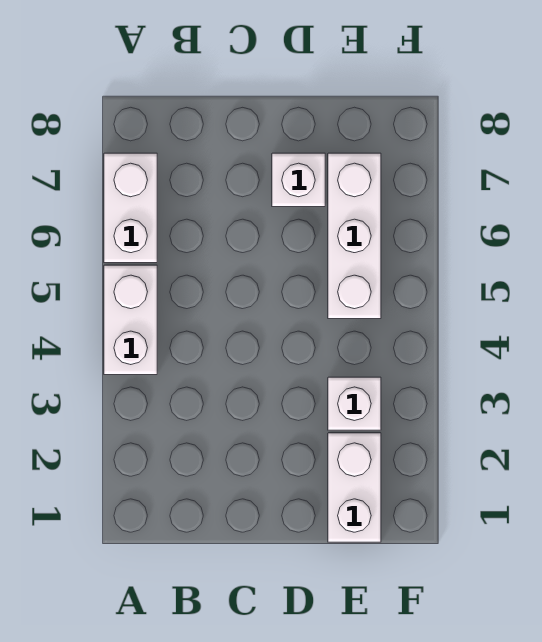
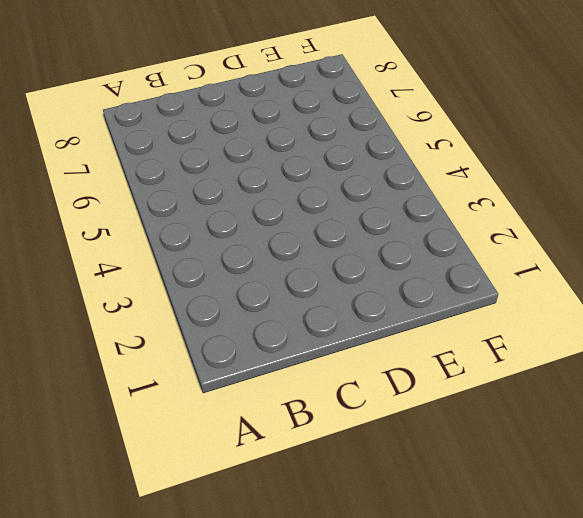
none -> white brick A4:A5 level 1
none -> white brick A6:A7 level 1

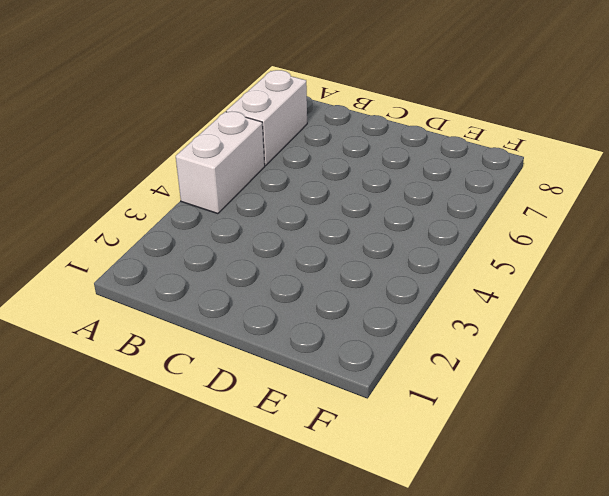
none -> white brick D7 level 1
none -> white brick E1:E2 level 1

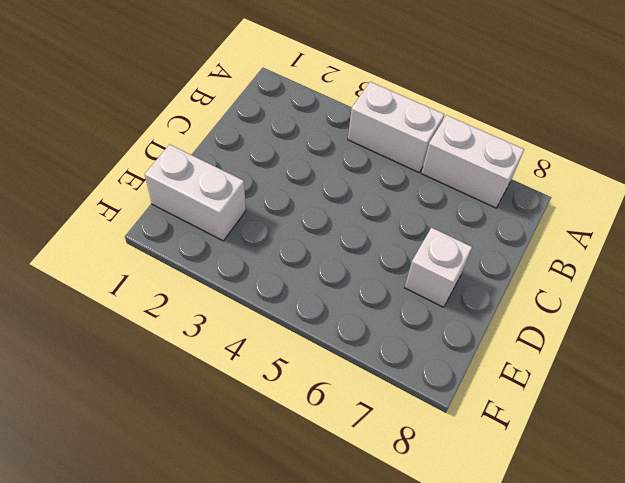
none -> white brick E3 level 1
none -> white brick E5:E7 level 1

